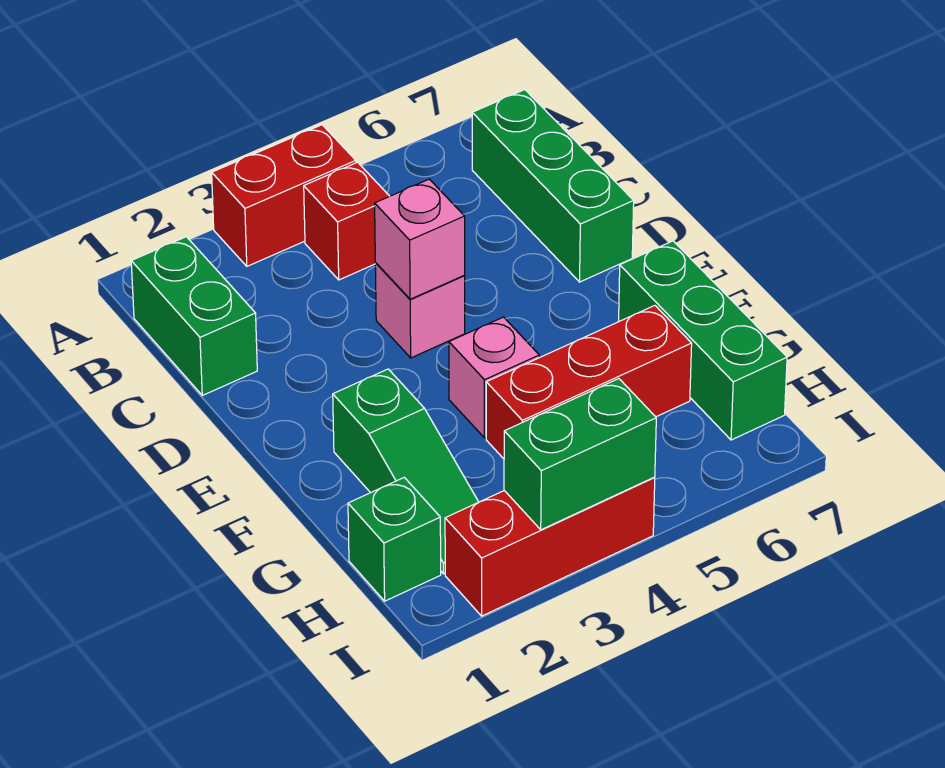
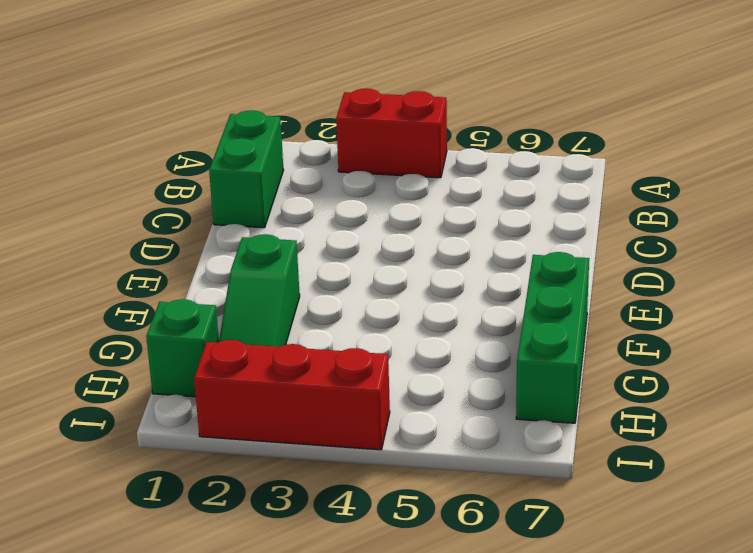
none -> red brick B4 level 1
none -> green brick B7:D7 level 1
none -> pink brick D4 level 1

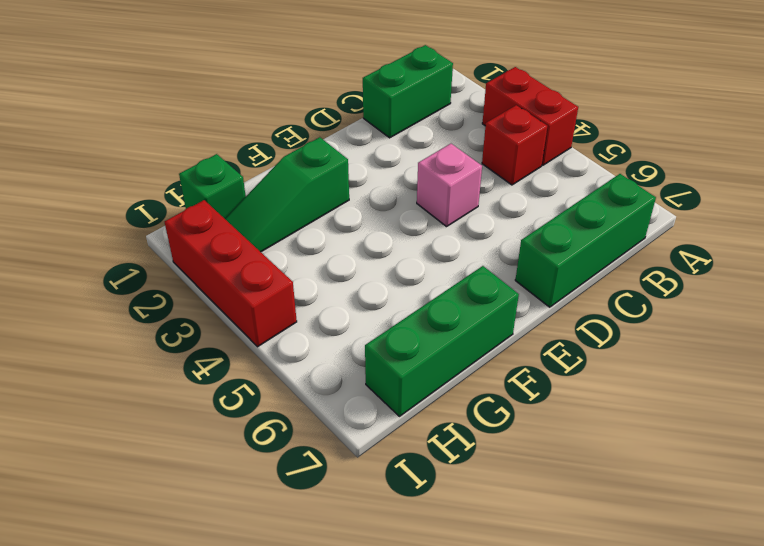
none -> pink brick F4 level 1
none -> red brick G4:G6 level 1
none -> pink brick D4 level 2

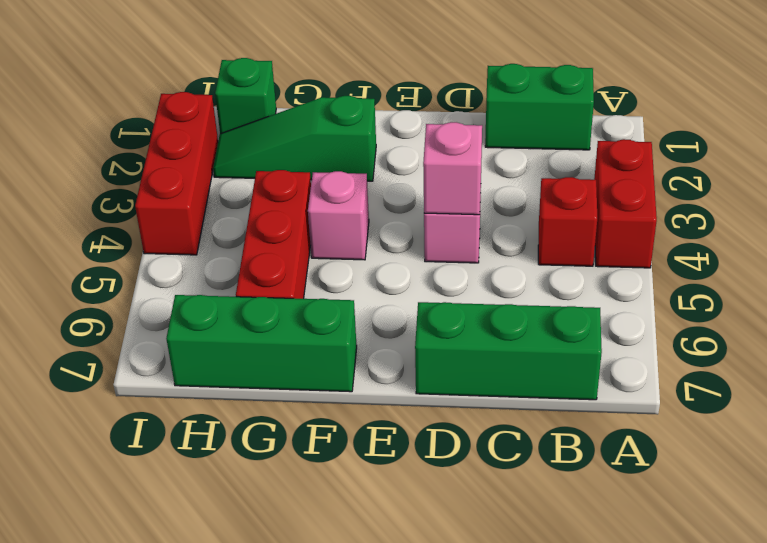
none -> green brick I3:I4 level 2

